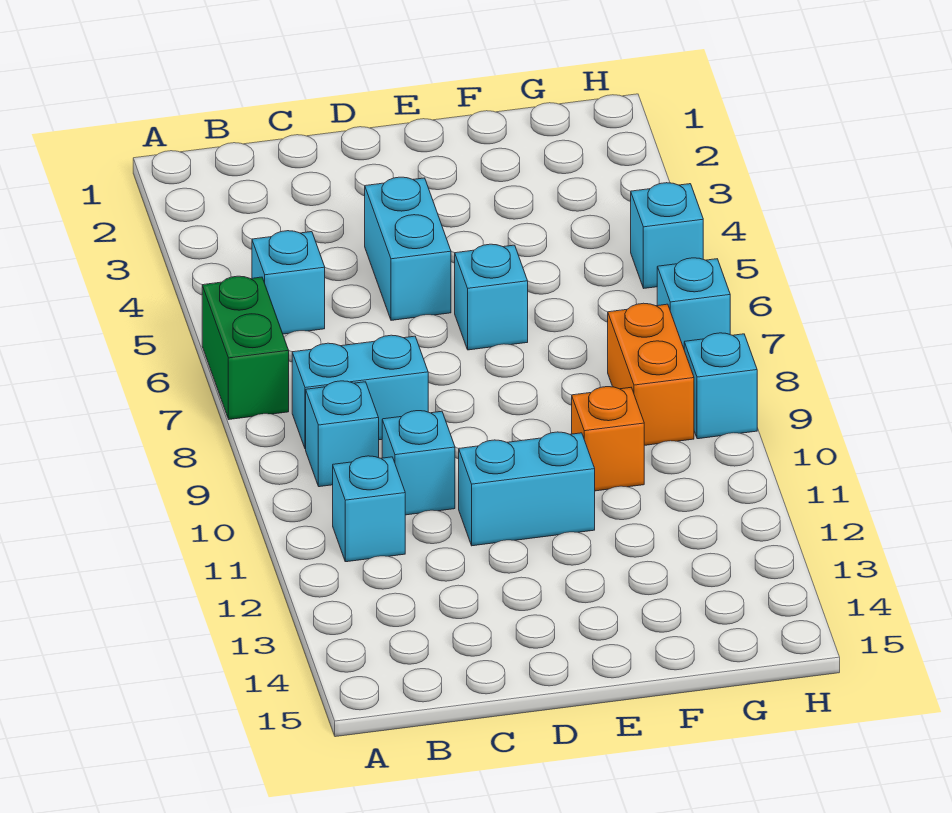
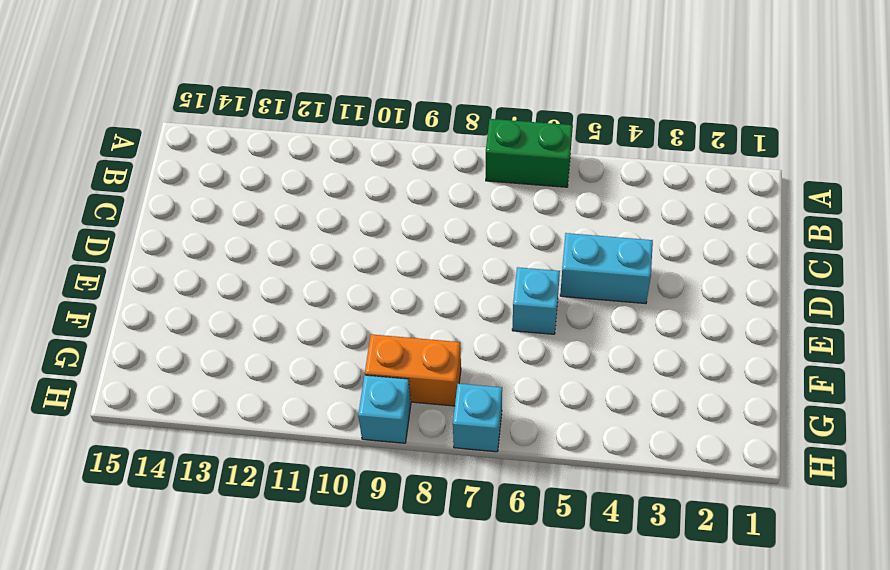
none -> cyan brick B5 level 1
none -> cyan brick B8:C8 level 1
none -> cyan brick B9 level 1

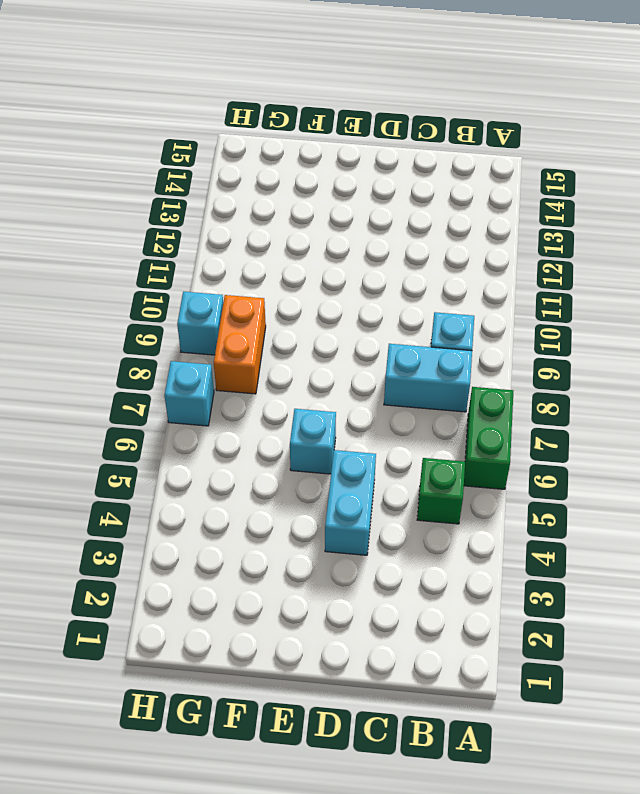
green brick B5 level 1 -> cyan brick B5 level 1
none -> cyan brick B11 level 1
none -> cyan brick C10 level 1
none -> cyan brick D11:E11 level 1

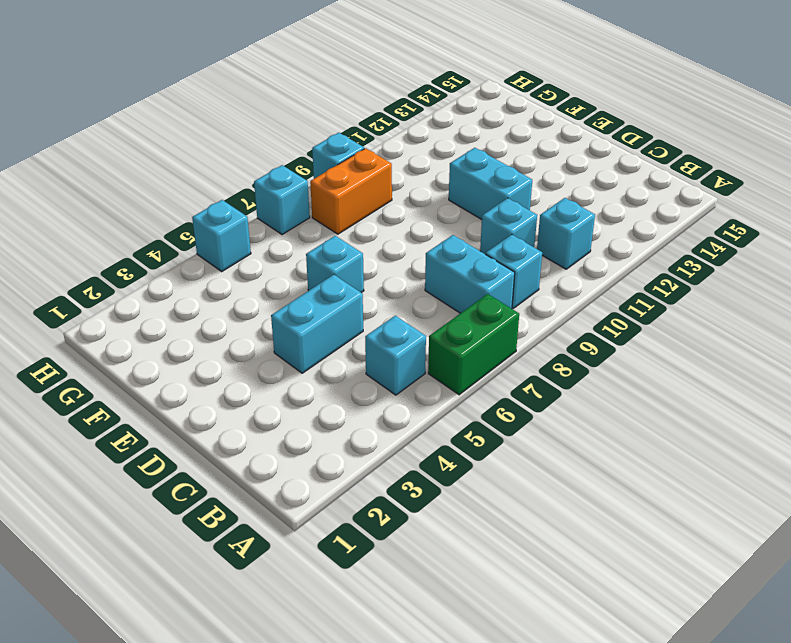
none -> orange brick F10 level 1

